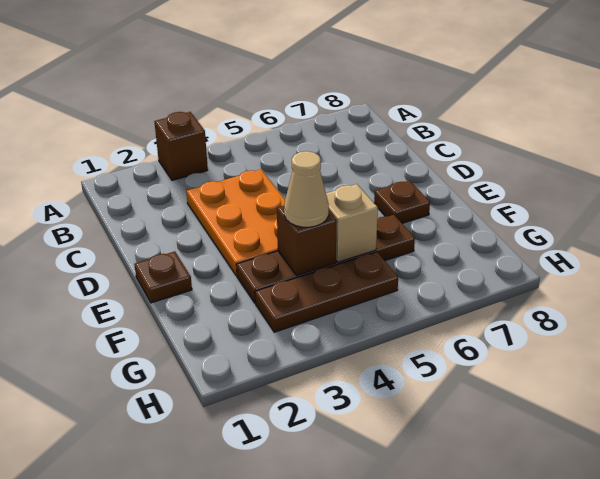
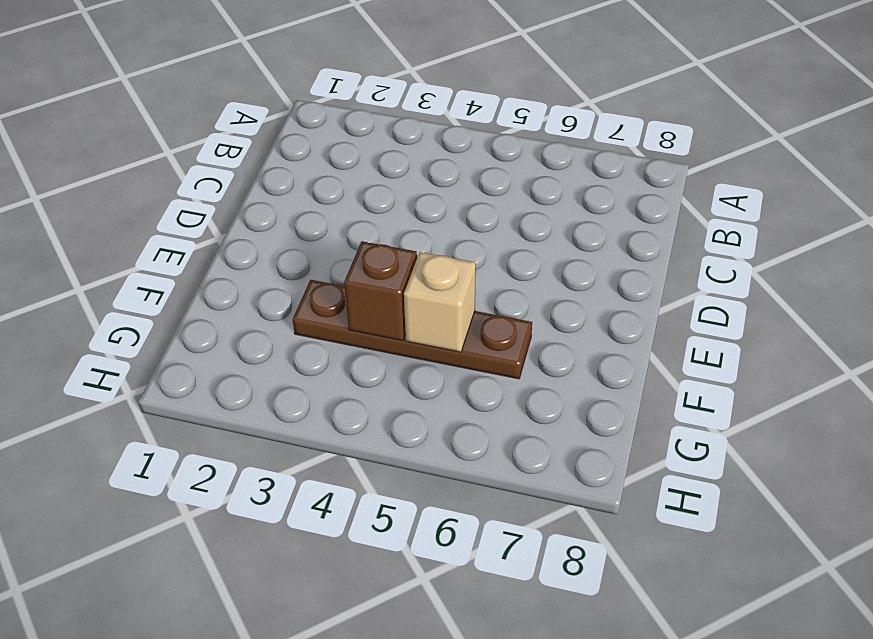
none -> brown brick A3 level 1
none -> orange plate C3:E4 level 1

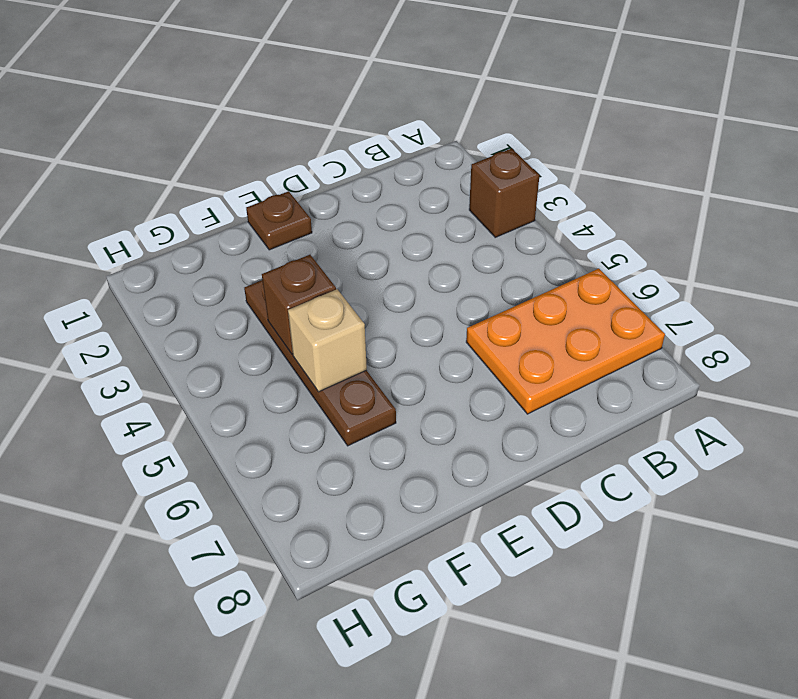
orange plate A6:C7 level 1 -> orange plate C3:E4 level 1
none -> brown plate E7 level 1
none -> brown plate G3:G5 level 1

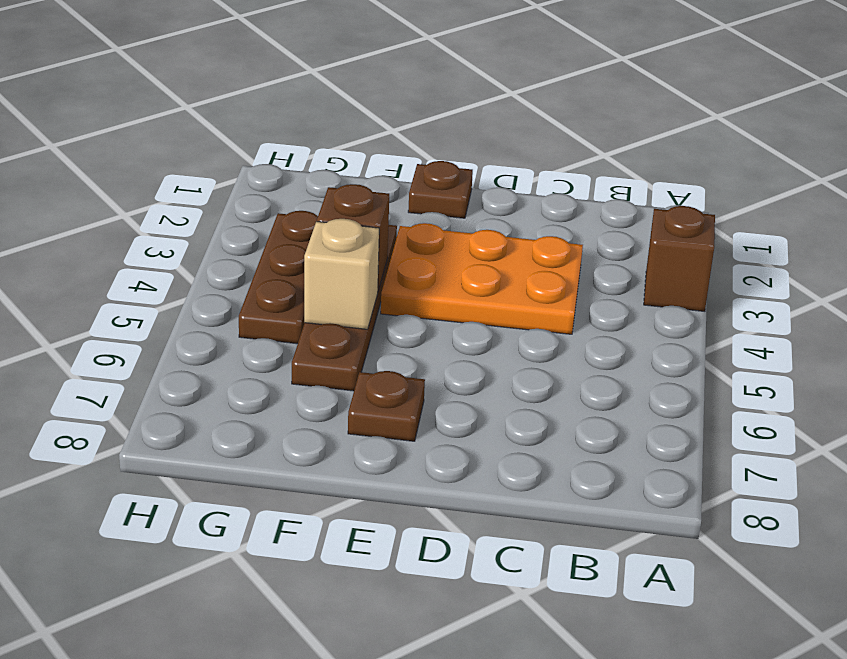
none -> tan cone F4 level 3

